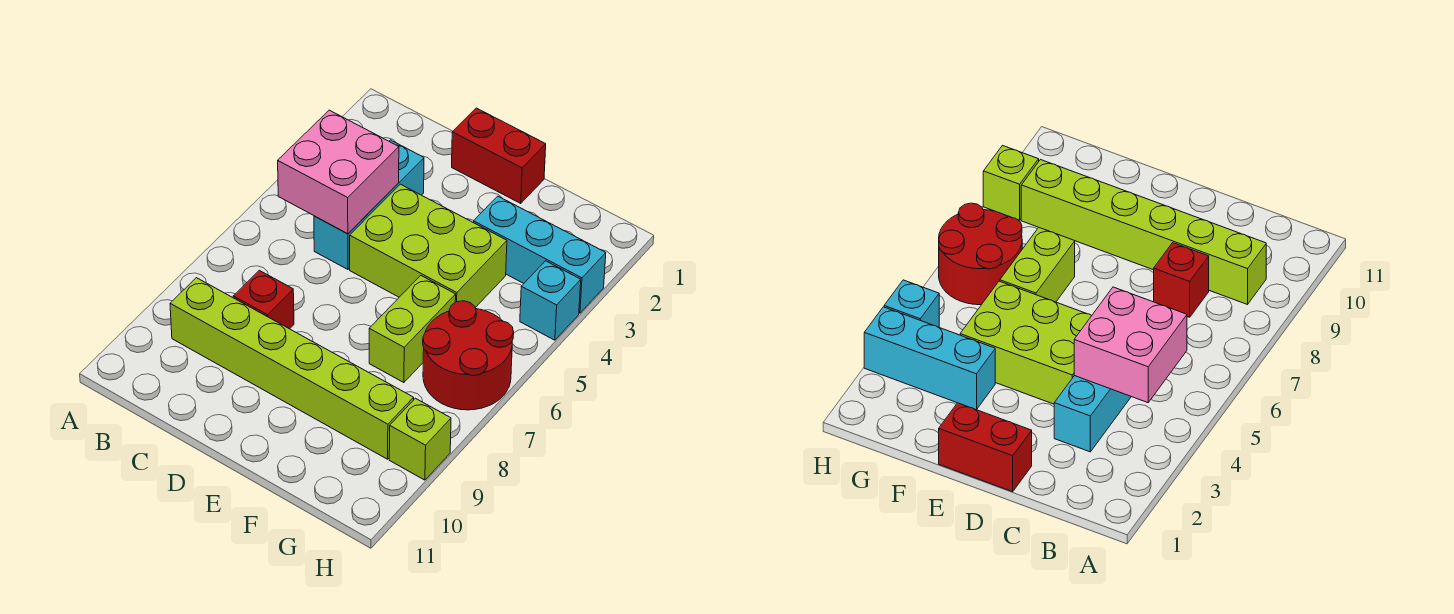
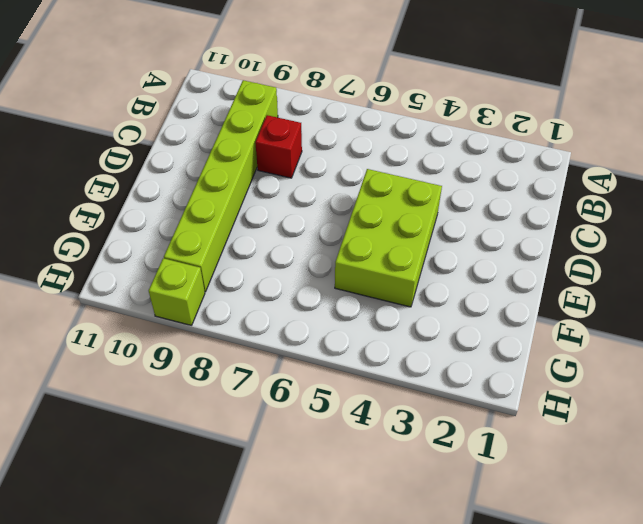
none -> cyan brick C3:C5 level 1
none -> red brick D1:E1 level 1

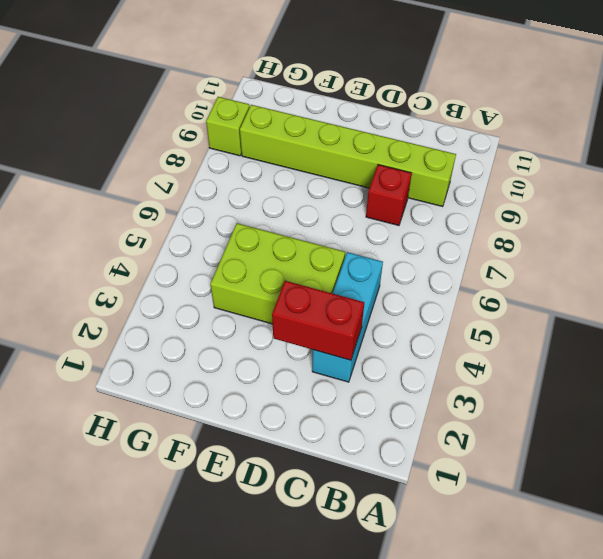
red brick C3:D3 level 2 -> red brick D1:E1 level 1
none -> cyan brick F3:H3 level 1
none -> lime brick F6:F7 level 1

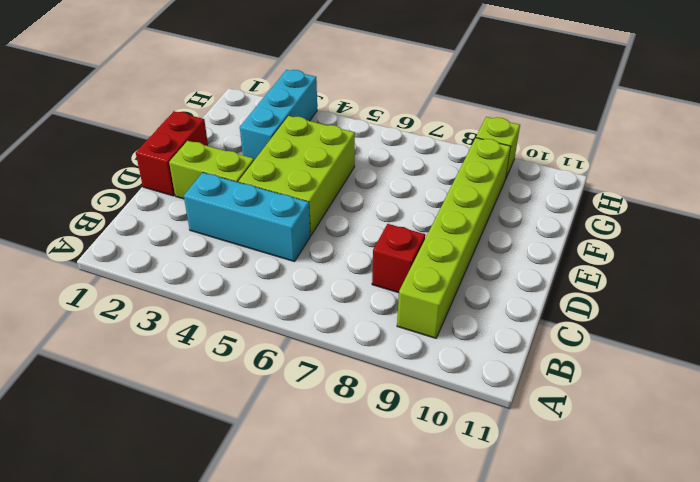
lime brick D2:D3 level 1 -> lime brick F6:F7 level 1
none -> red round brick G6:H7 level 1
none -> cyan brick H4 level 1

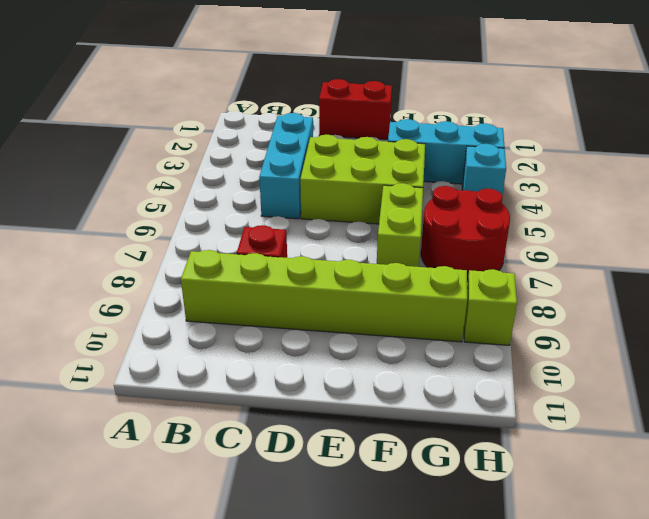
none -> pink brick B4:C5 level 2

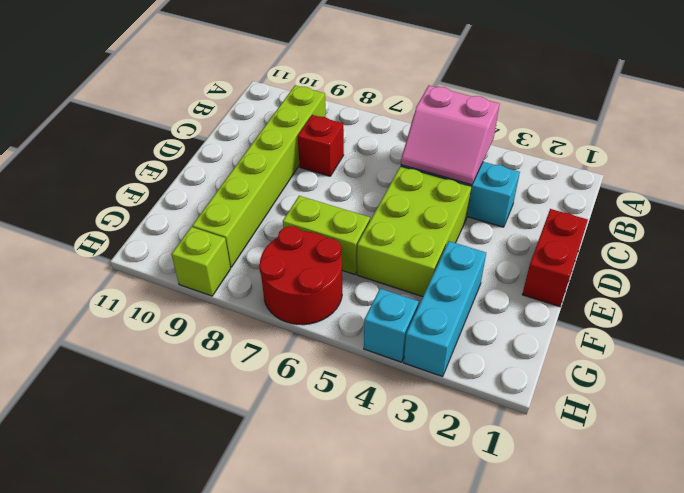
pink slope B4:C5 level 2 top B -> pink brick B4:C5 level 2

